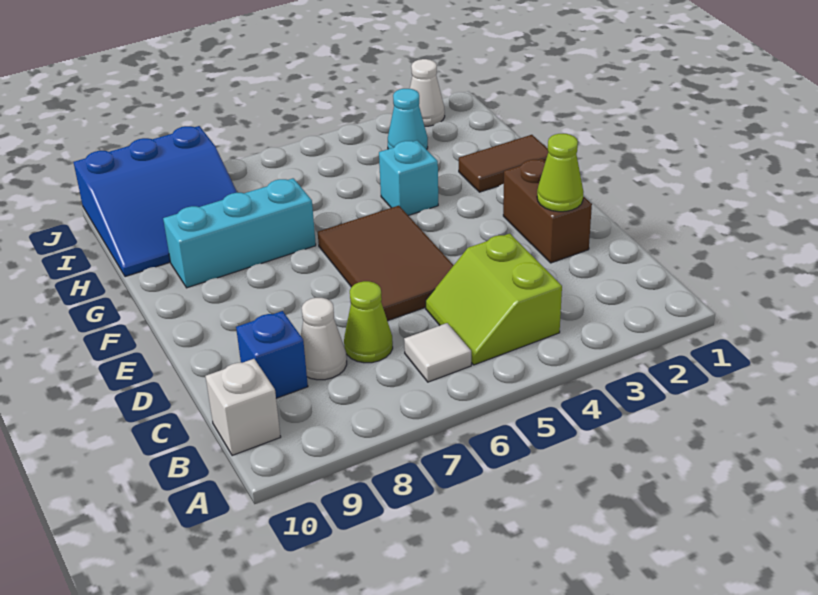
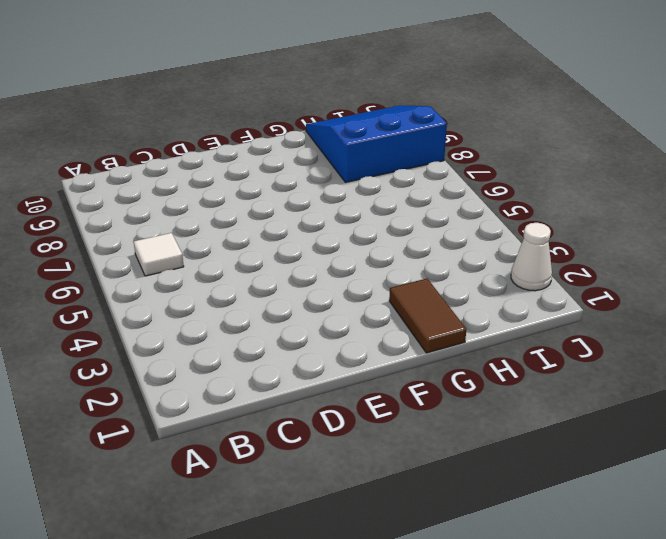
blue slope H8:J10 level 1 top 8 -> blue slope H8:J10 level 1 top J
none -> lime slope B4:C5 level 1 top 4
none -> white brick B10 level 1
none -> lime cone C7 level 1

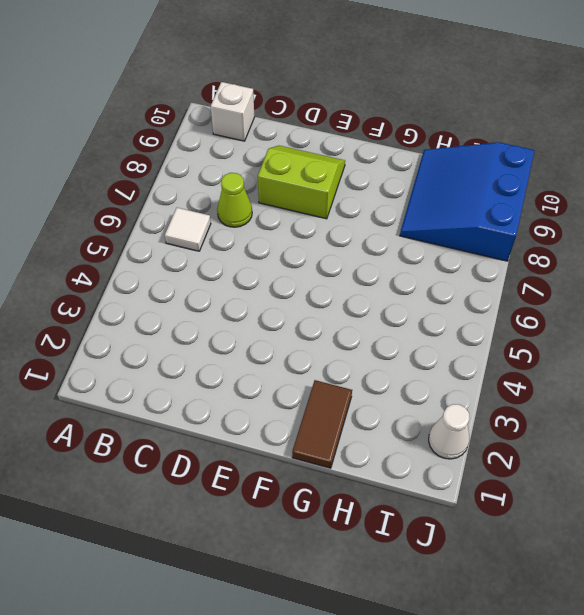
lime slope D8:E9 level 1 top 8 -> lime slope B4:C5 level 1 top 4
none -> white cone C8 level 1
none -> blue brick C9 level 1
none -> brown brick D2:E2 level 1

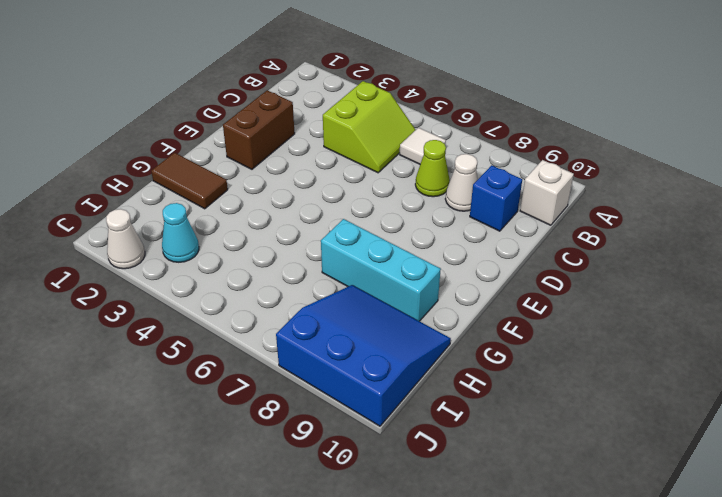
none -> brown tile D5:F6 level 1
none -> cyan brick G4 level 1
none -> lime cone D2 level 2

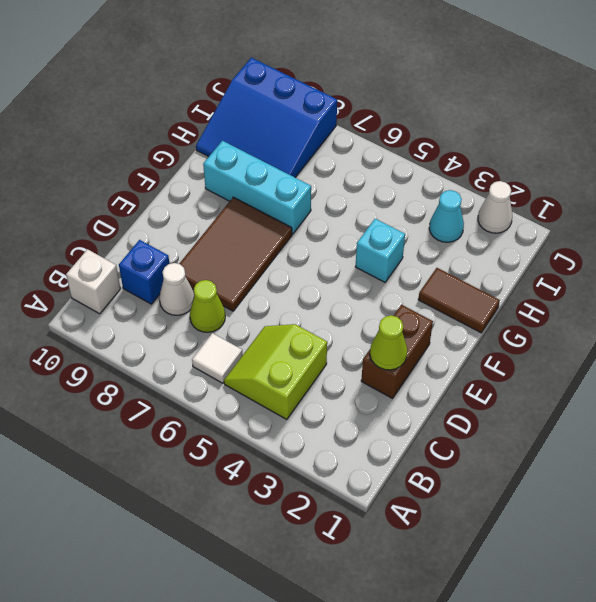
brown tile D7:F8 level 1 -> brown tile D5:F6 level 1

